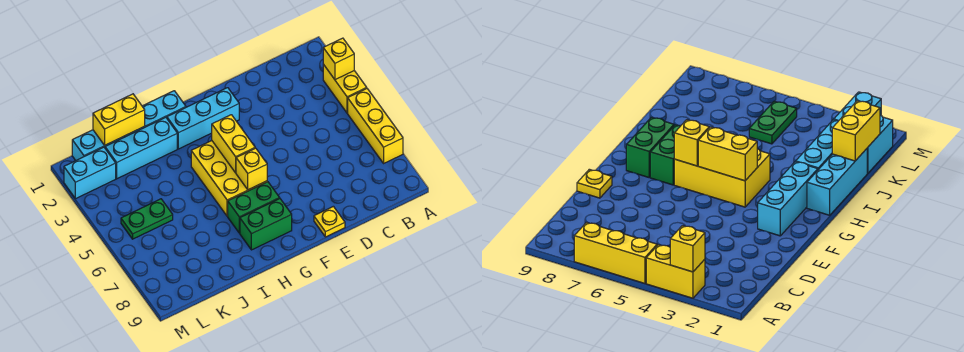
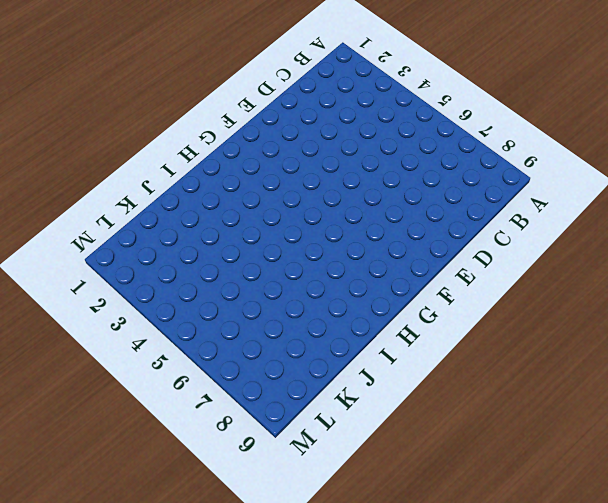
none -> yellow brick A3:A4 level 1
none -> yellow brick A5:A7 level 1
none -> yellow plate E9 level 1

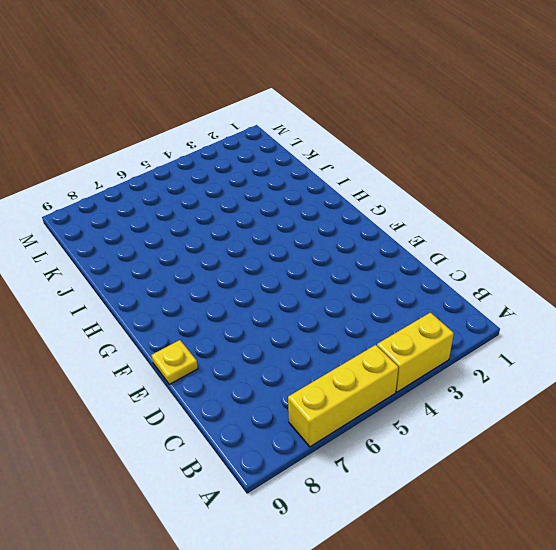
none -> cyan brick F2:H2 level 1
none -> yellow brick G4:H6 level 1
none -> green brick G7:H7 level 1

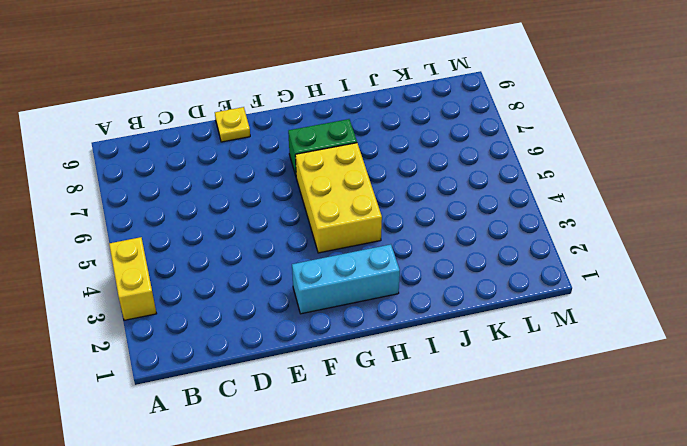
none -> yellow brick A5:A7 level 1
none -> green brick G8:H8 level 1
none -> cyan brick H1:J1 level 1

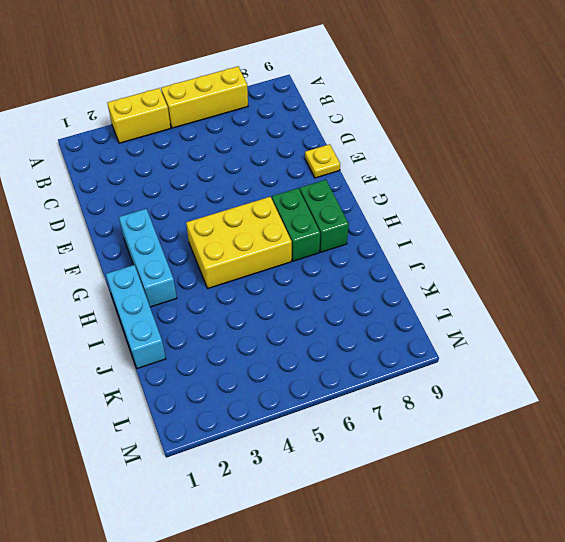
none -> cyan brick I2:K2 level 1
none -> cyan brick K1:L1 level 1
none -> green plate K5:L5 level 1

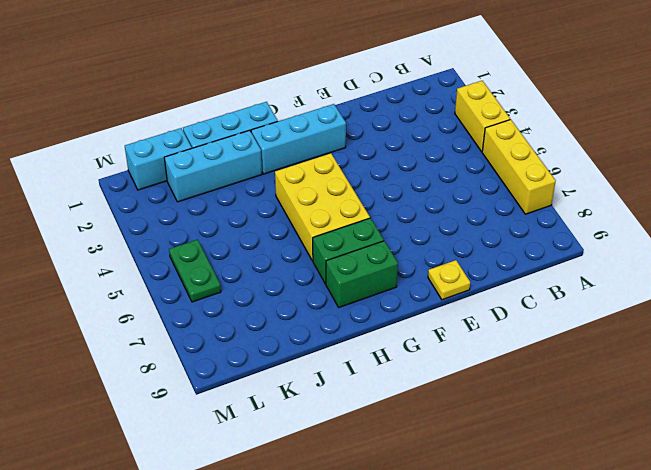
green plate L5:L6 level 1 -> green plate K5:L5 level 1
none -> cyan brick L2:M2 level 1
none -> yellow brick A3 level 2
none -> yellow brick G4:G5 level 2

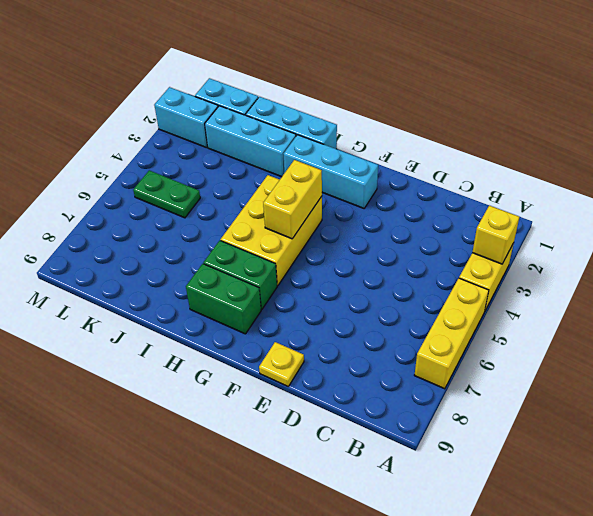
none -> yellow brick G6 level 2
none -> yellow brick J1:K1 level 2

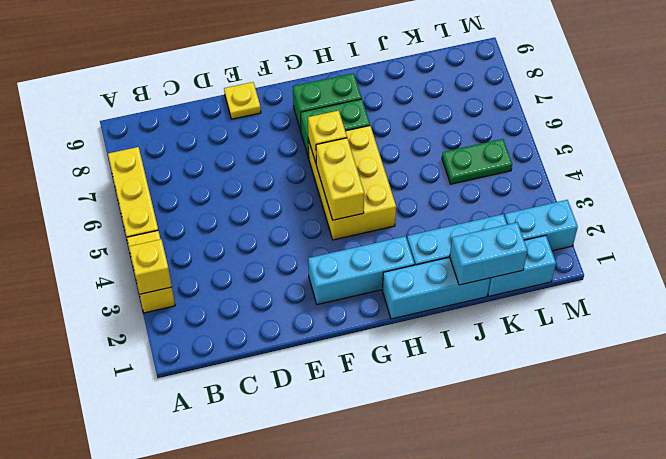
cyan brick J1:K1 level 2 -> yellow brick J1:K1 level 2

